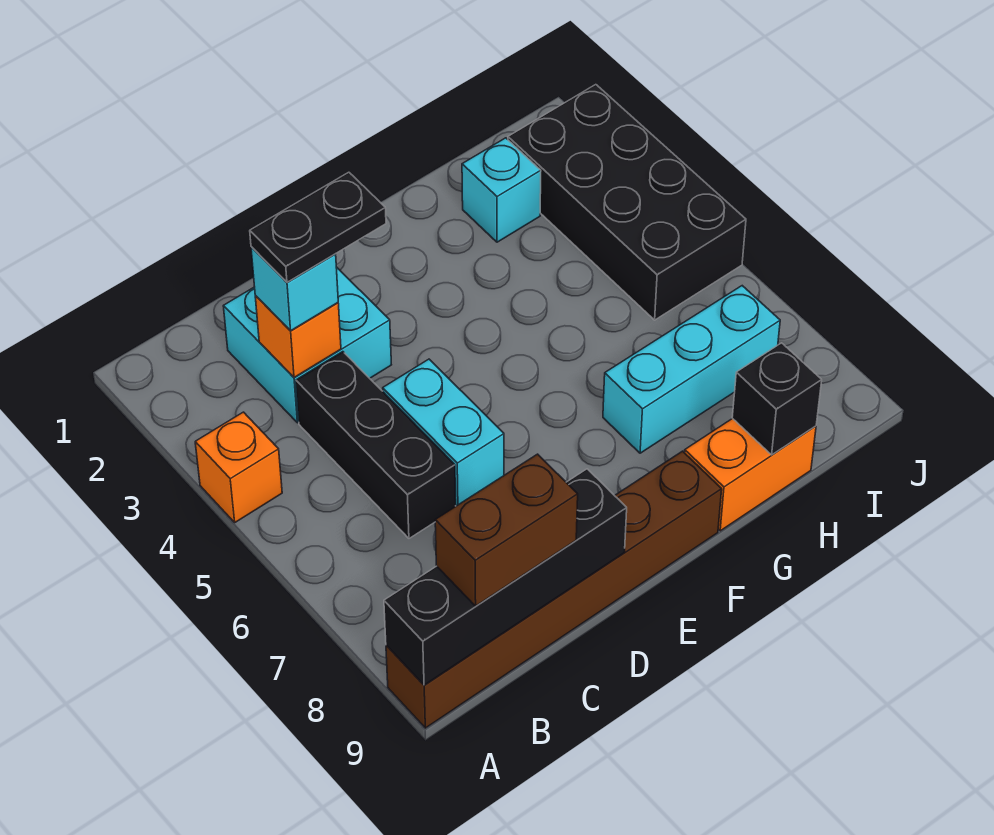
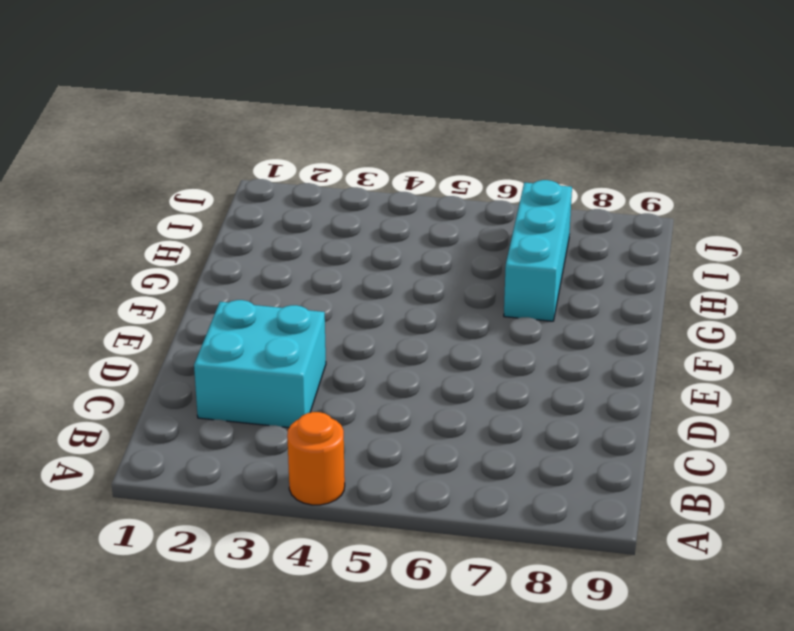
orange round brick A4 level 1 -> orange brick A4 level 1
none -> brown brick A9:F9 level 1
none -> black brick C4:C6 level 1
none -> cyan brick D5:D6 level 1

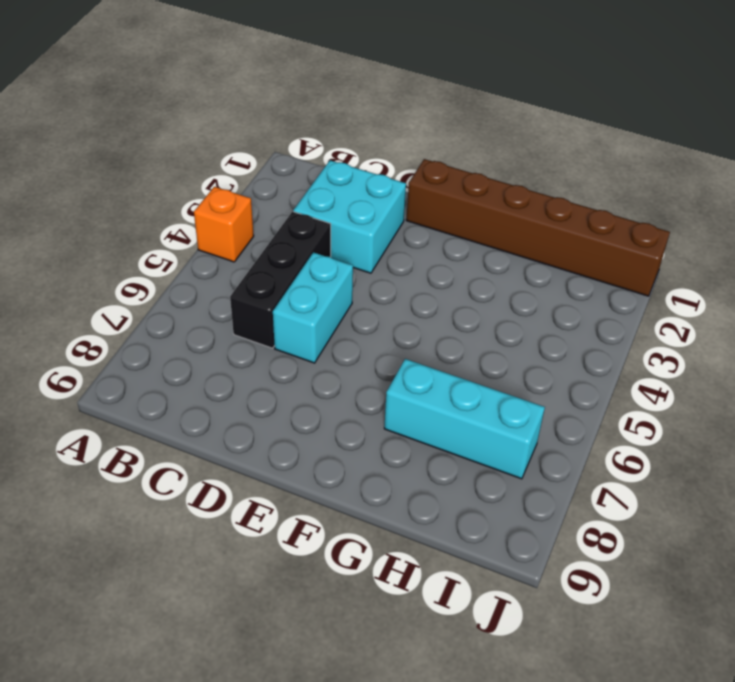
brown brick E1:J1 level 1 -> brown brick A9:F9 level 1
none -> orange brick G9:H9 level 1
none -> cyan brick H2 level 1
none -> black brick I2:J5 level 1

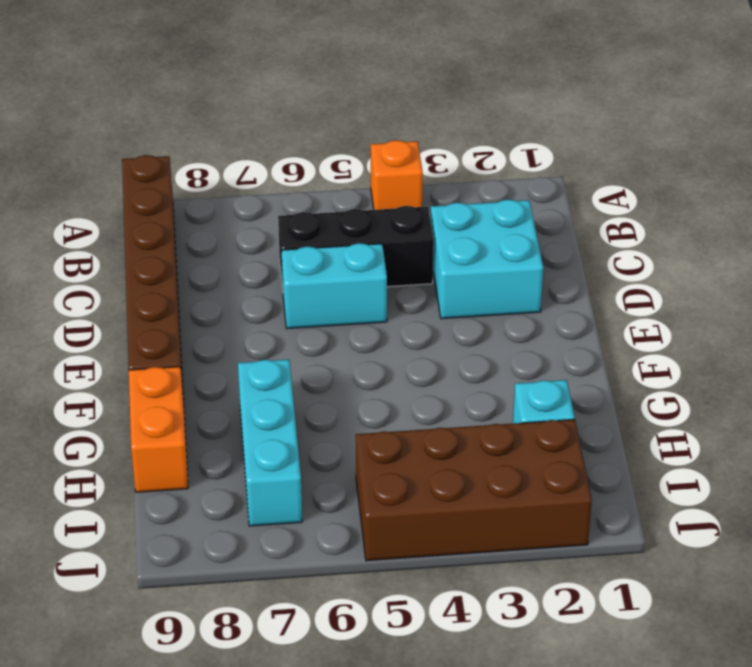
brown brick I2:J5 level 1 -> black brick I2:J5 level 1
none -> black brick A9:D9 level 2
none -> orange brick C3 level 2
none -> black brick H9 level 2

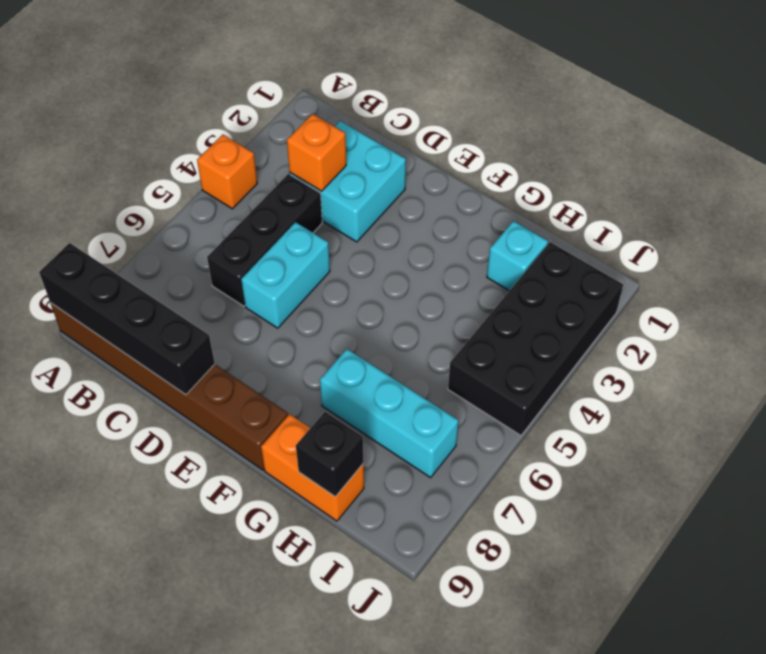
none -> brown brick B9:C9 level 3
none -> cyan brick C3 level 3
none -> black plate C3:D3 level 4

